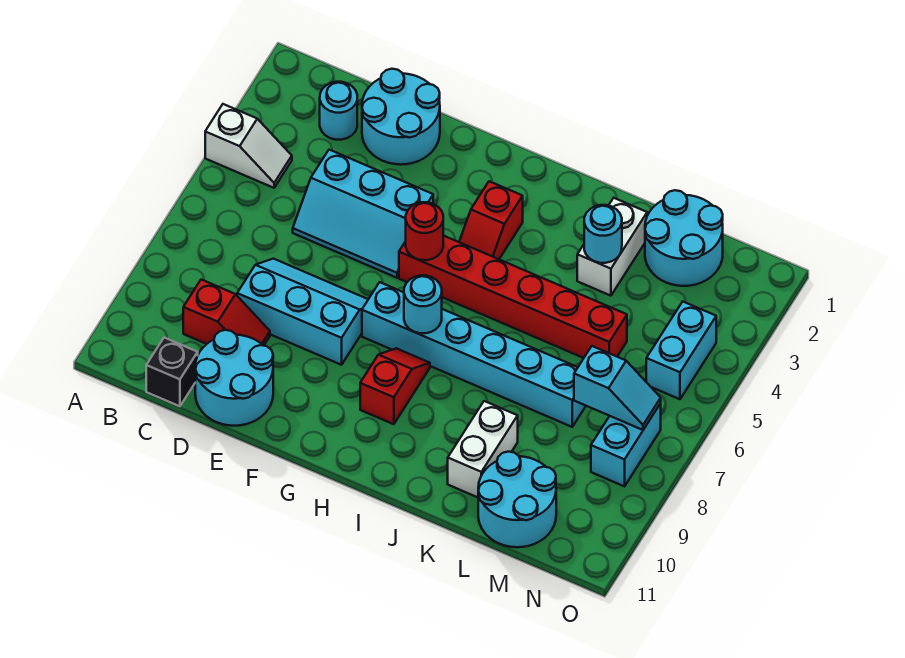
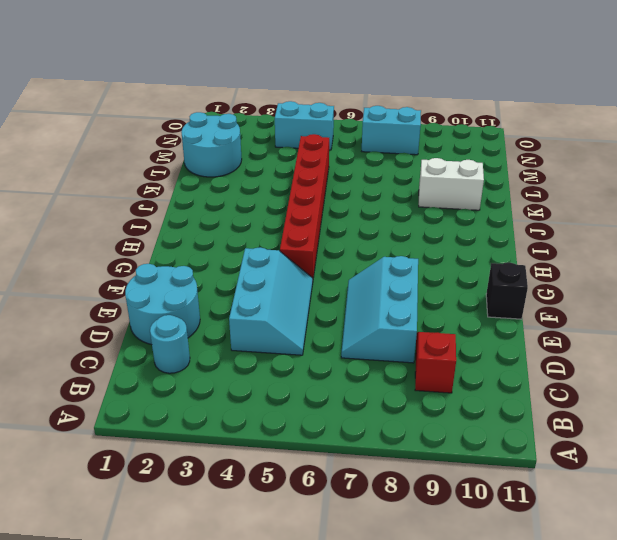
black brick F11 level 1 -> black brick C11 level 1
none -> white slope A4:B4 level 1 top A
none -> cyan round brick D10:E11 level 1
none -> cyan brick G7:L7 level 1

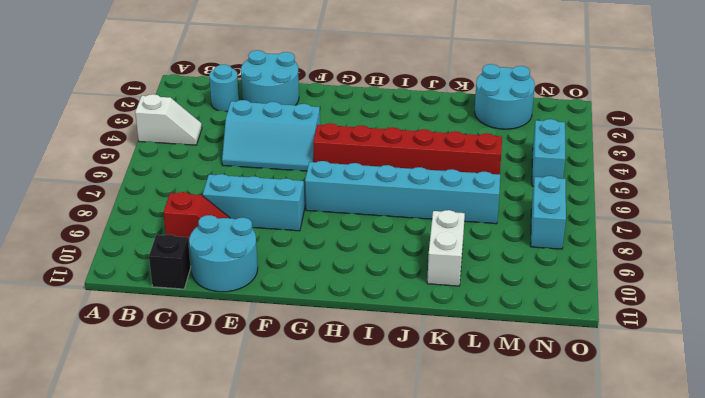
none -> red slope H3:H4 level 1 top 3
none -> red slope H8:H9 level 1 top 9
none -> white brick K2:K3 level 1

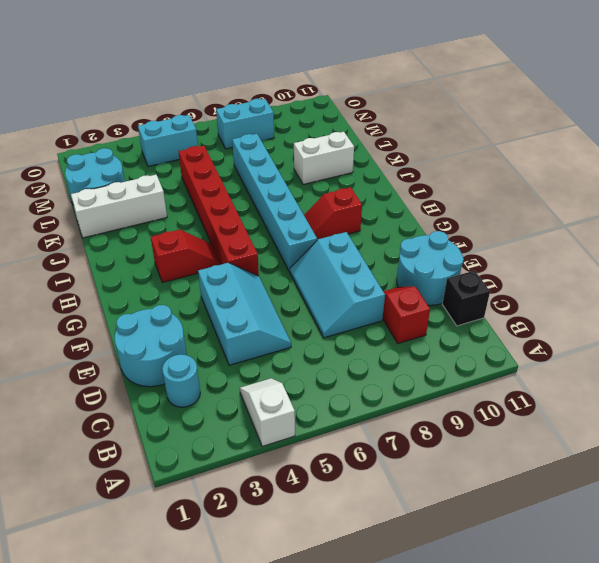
white brick K1:K3 level 1 -> white brick K2:K3 level 1
none -> cyan round brick L10:M11 level 1
none -> red round brick G5 level 2
none -> cyan round brick H7 level 2

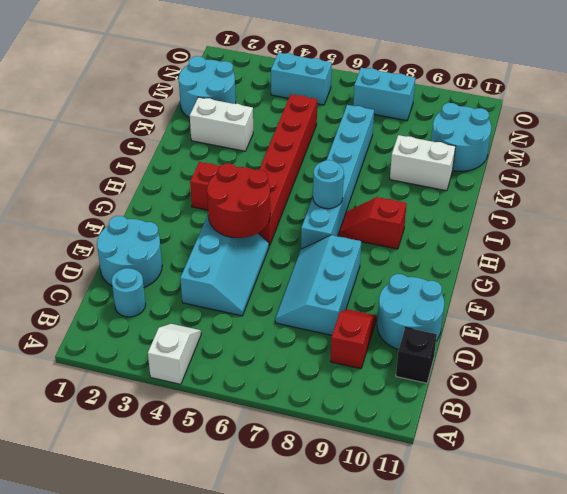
red round brick F4:G5 level 2 -> red round brick G5 level 2
none -> cyan round brick K3 level 2
none -> cyan slope M7:N7 level 2 top M

